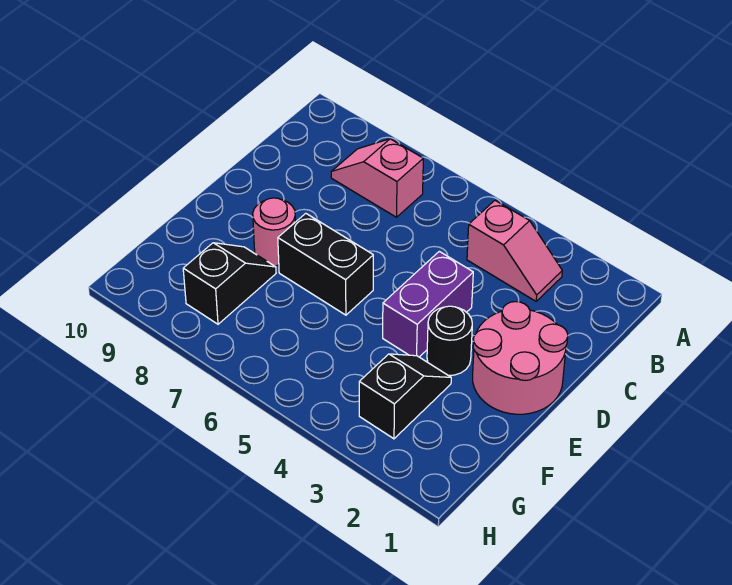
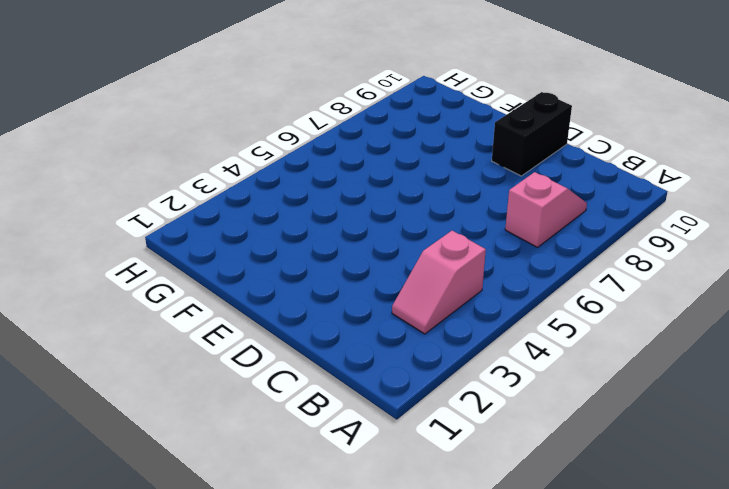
black brick D9:D10 level 1 -> black brick E6:E7 level 1
none -> pink round brick D1:E2 level 1
none -> purple brick D4:E4 level 1

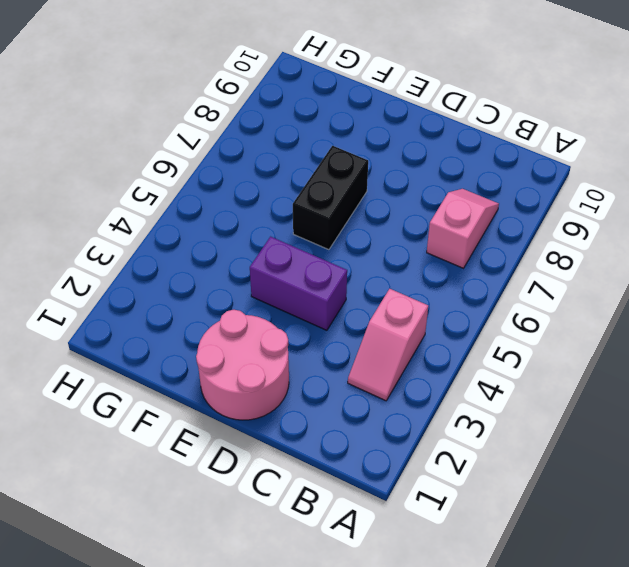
none -> black round brick E3 level 1
none -> pink round brick E8 level 1

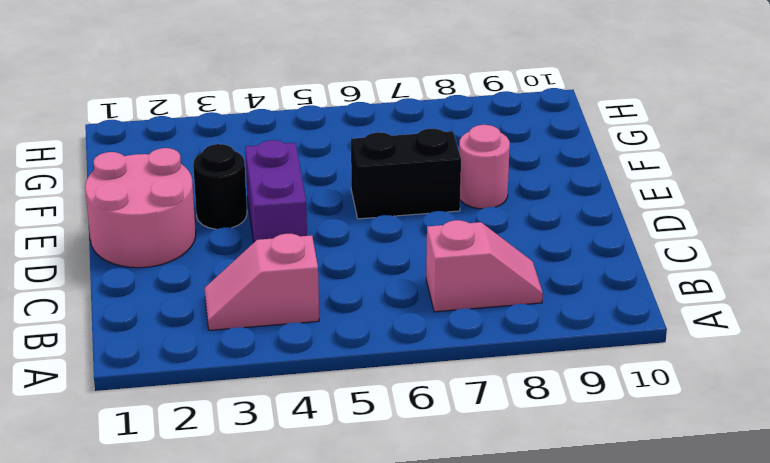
none -> black slope F3:G3 level 1 top G
none -> black slope F8:G8 level 1 top G

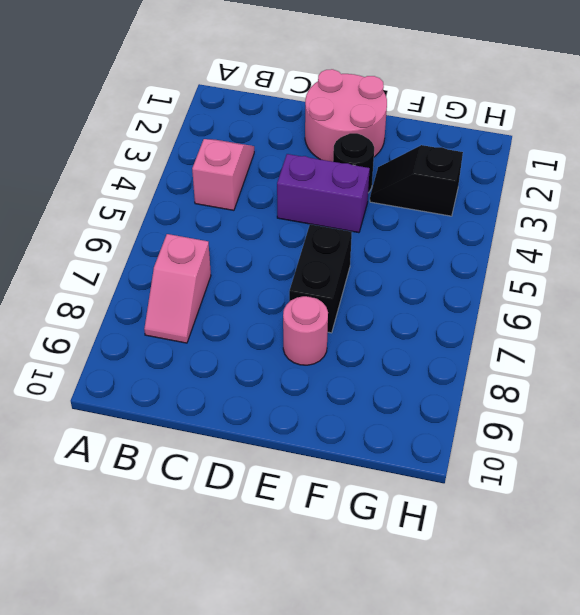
none -> black slope F8:G8 level 1 top G

